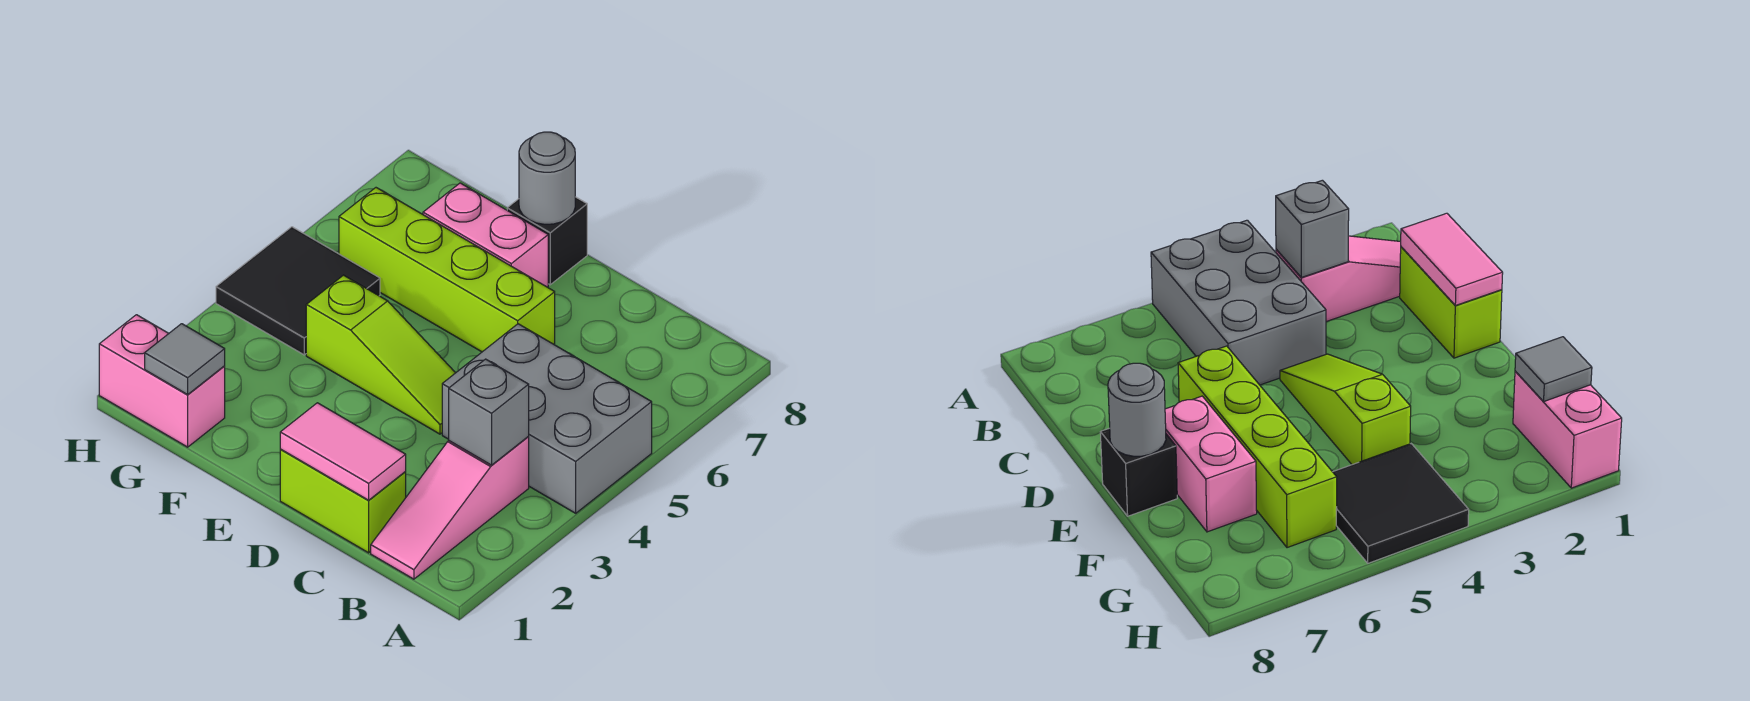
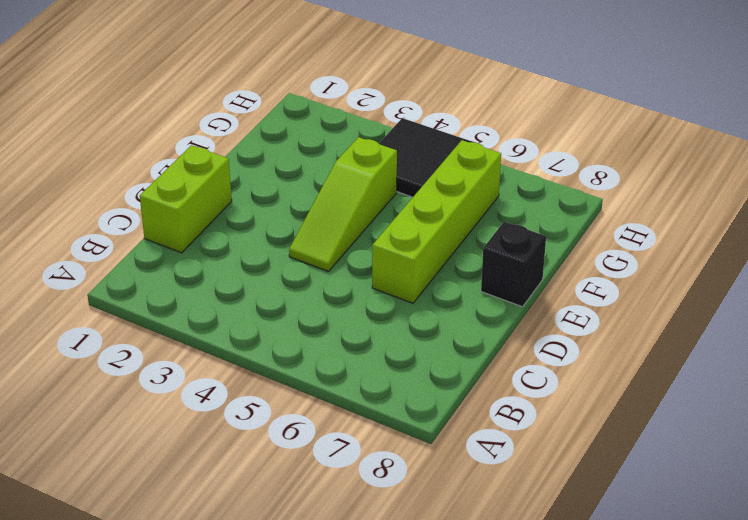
none -> grey brick A4:C5 level 1
none -> pink slope B1:B3 level 1 top 3
none -> pink brick E7:F7 level 1

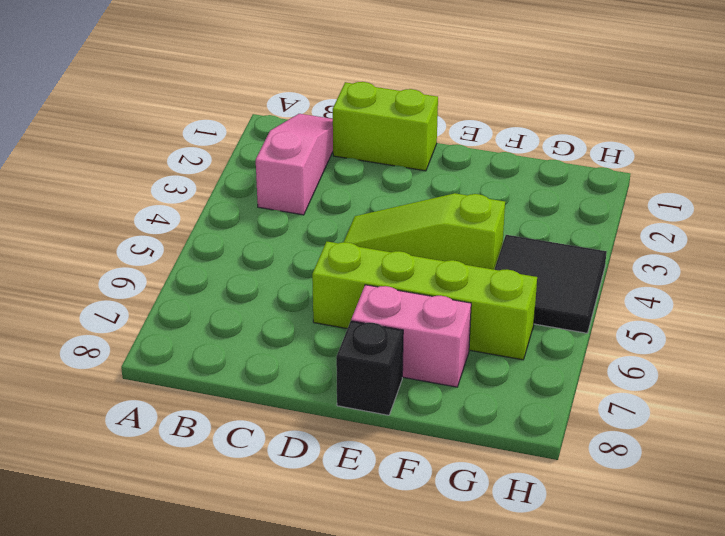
none -> grey brick A4:C5 level 1
none -> pink brick G1:H1 level 1
none -> grey brick B3 level 2

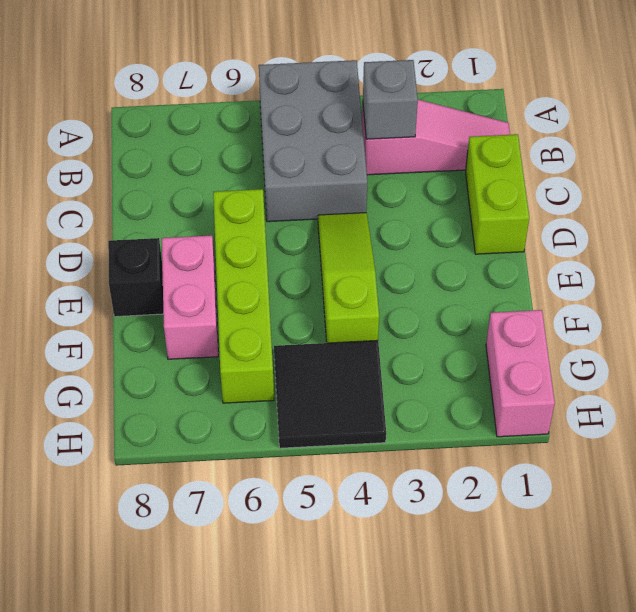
none -> pink tile C1:D1 level 2
none -> grey round brick E8 level 2
none -> grey tile G1 level 2

